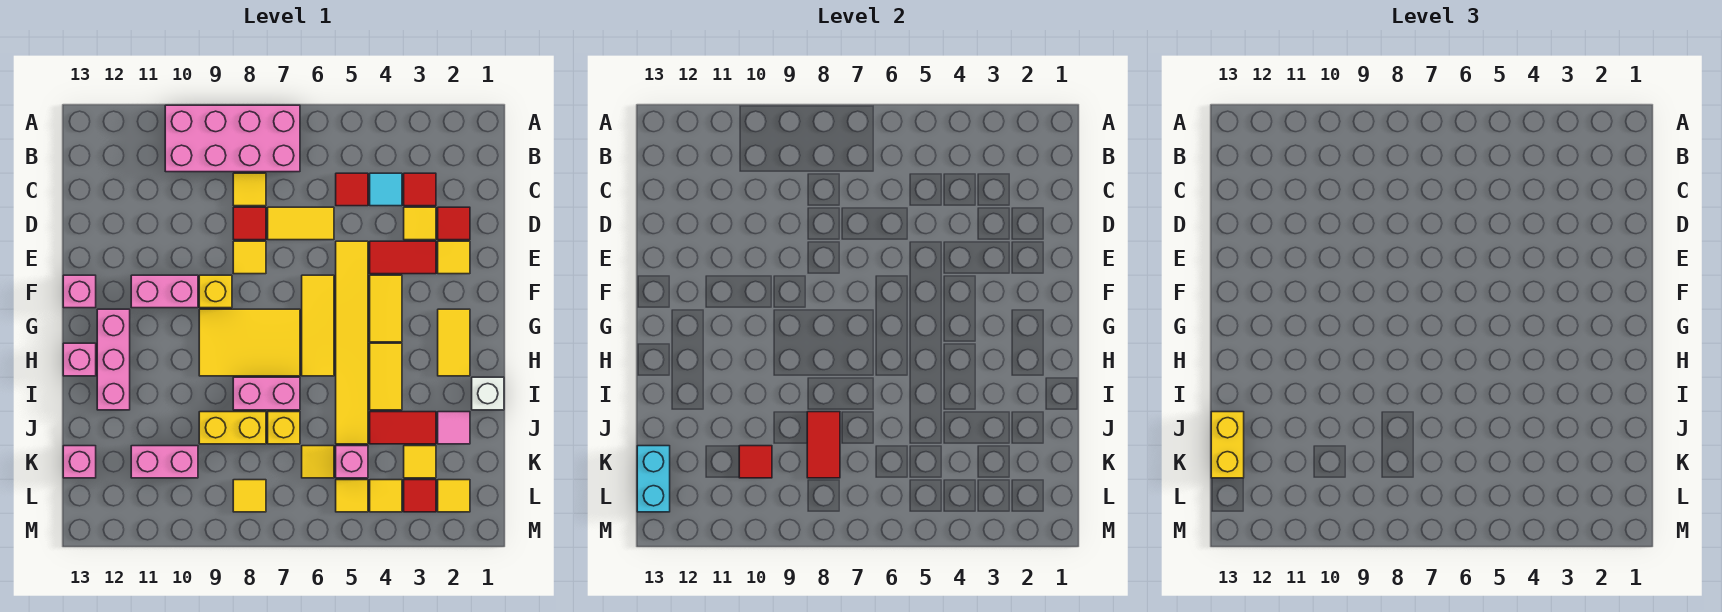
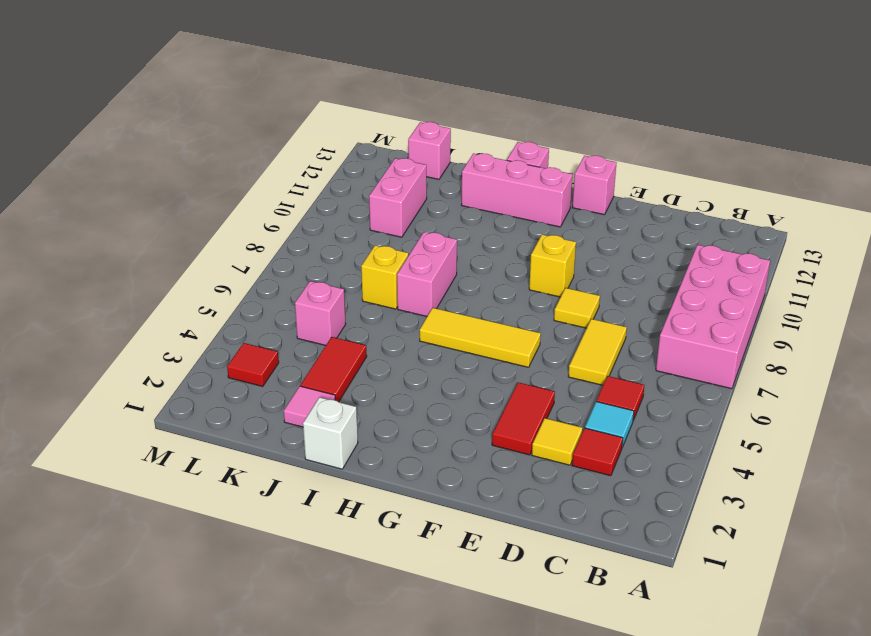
none -> yellow tile C8 level 1
none -> red tile D2 level 1
none -> red tile D8 level 1
none -> yellow tile E2 level 1

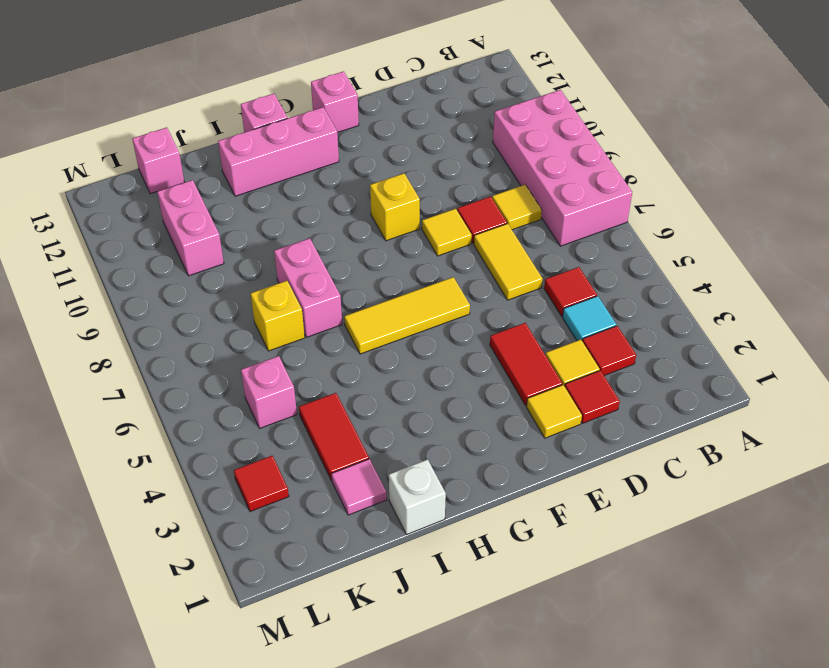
none -> yellow tile E5:J5 level 1
none -> yellow tile F4:G4 level 1
none -> pink brick F10:F11 level 1
none -> yellow tile G2:H2 level 1

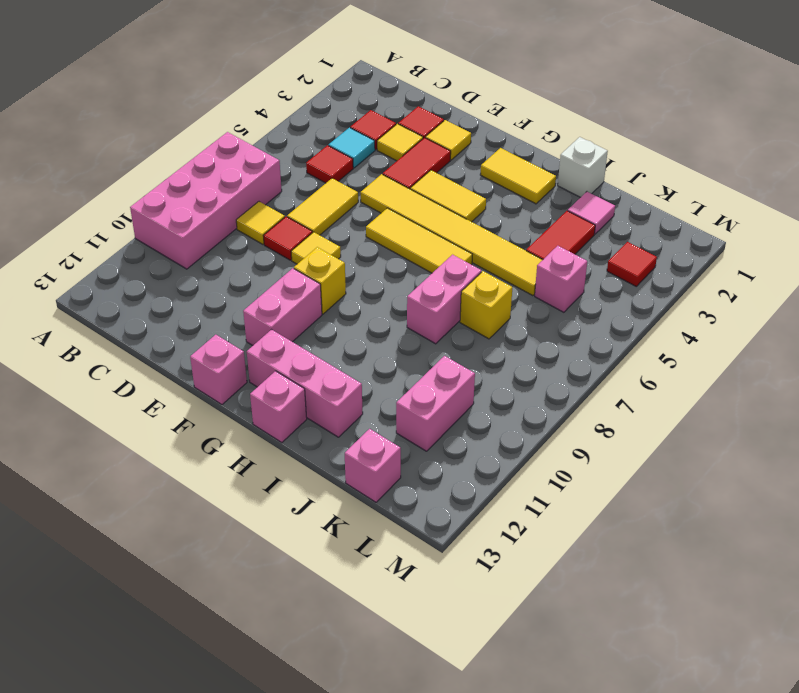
none -> yellow tile G7:H9 level 1
none -> yellow tile H4:I4 level 1
none -> yellow brick J8:J9 level 1
none -> yellow tile K3 level 1

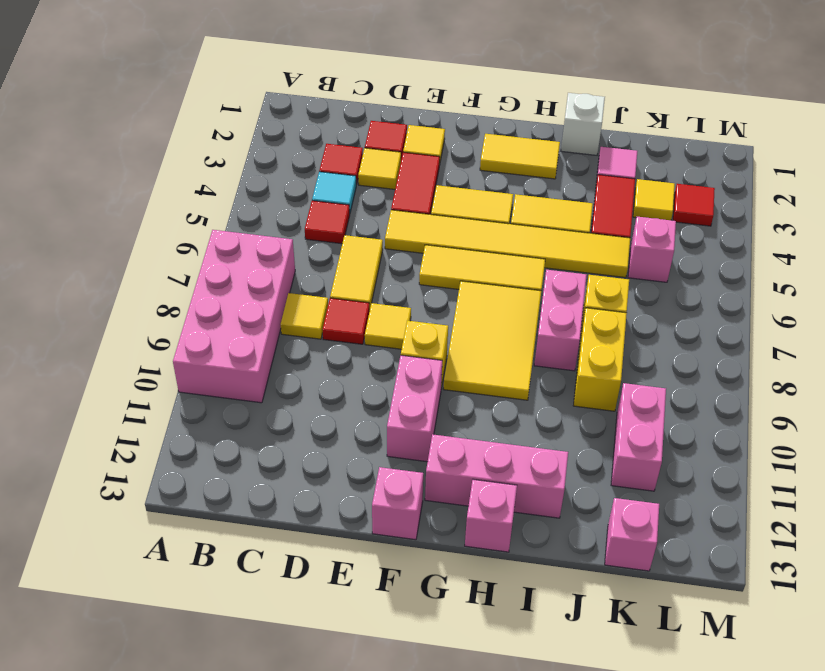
none -> yellow tile K6 level 1
none -> yellow tile L2 level 1
none -> yellow tile L4 level 1
none -> yellow tile L5 level 1

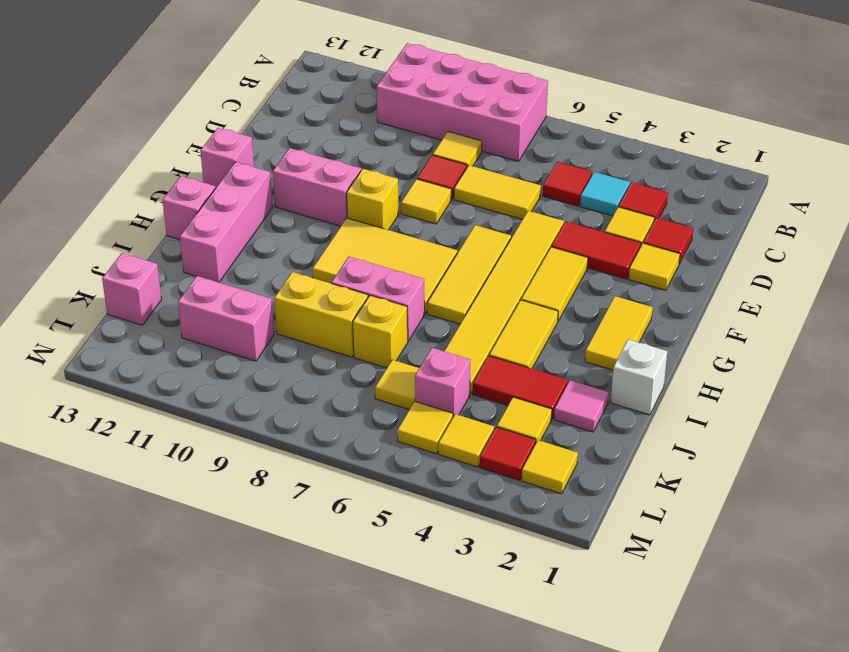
none -> yellow tile L8 level 1
none -> red tile J8:K8 level 2
none -> red tile K10 level 2
none -> cyan brick K13:L13 level 2

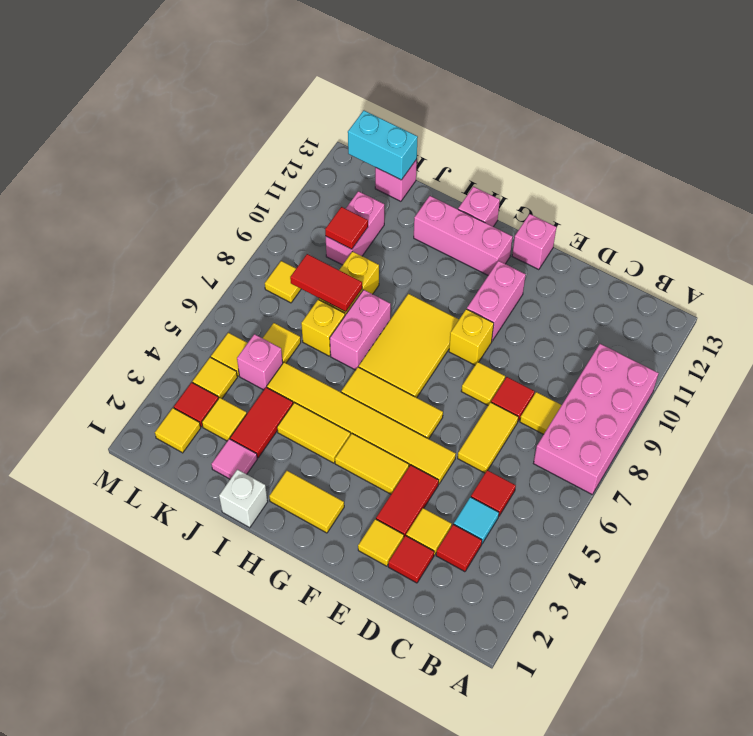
none -> yellow brick J13:K13 level 3

